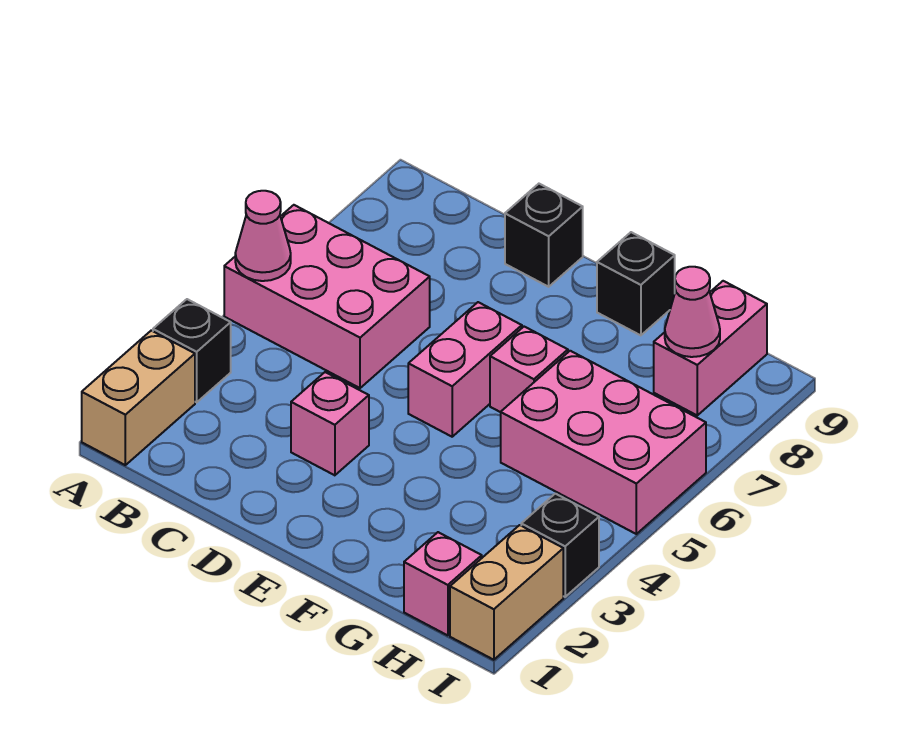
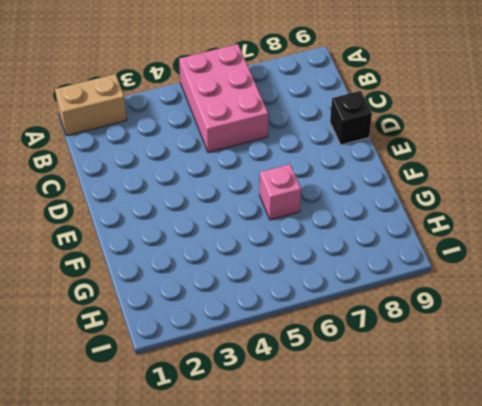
none -> black brick A3 level 1
none -> pink brick D3 level 1
none -> pink brick E5:E6 level 1

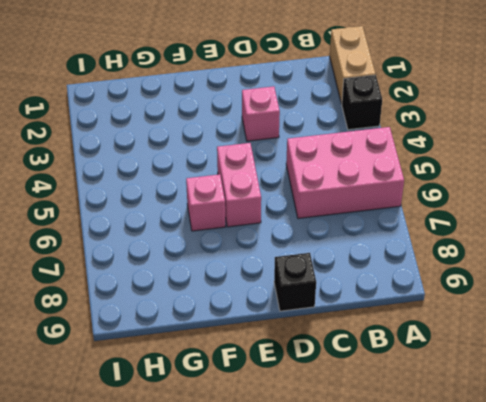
none -> black brick F9 level 1
none -> pink brick G5:I6 level 1
none -> pink brick H1 level 1

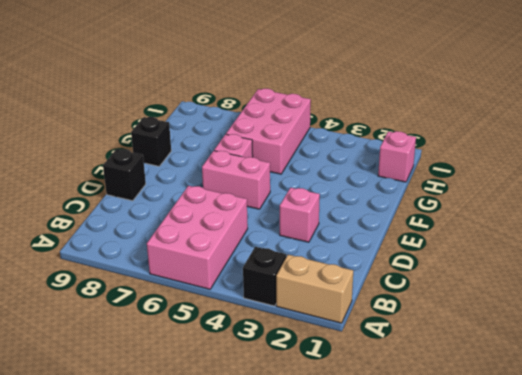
none -> pink brick H8:H9 level 1
none -> tan brick I1:I2 level 1
none -> black brick I3 level 1

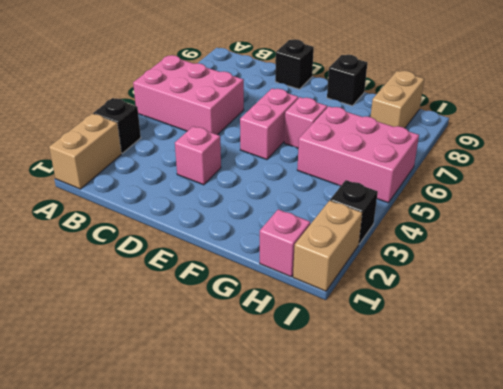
tan brick H8:H9 level 1 -> pink brick H8:H9 level 1
none -> pink cone A5 level 2
none -> pink cone H8 level 2

